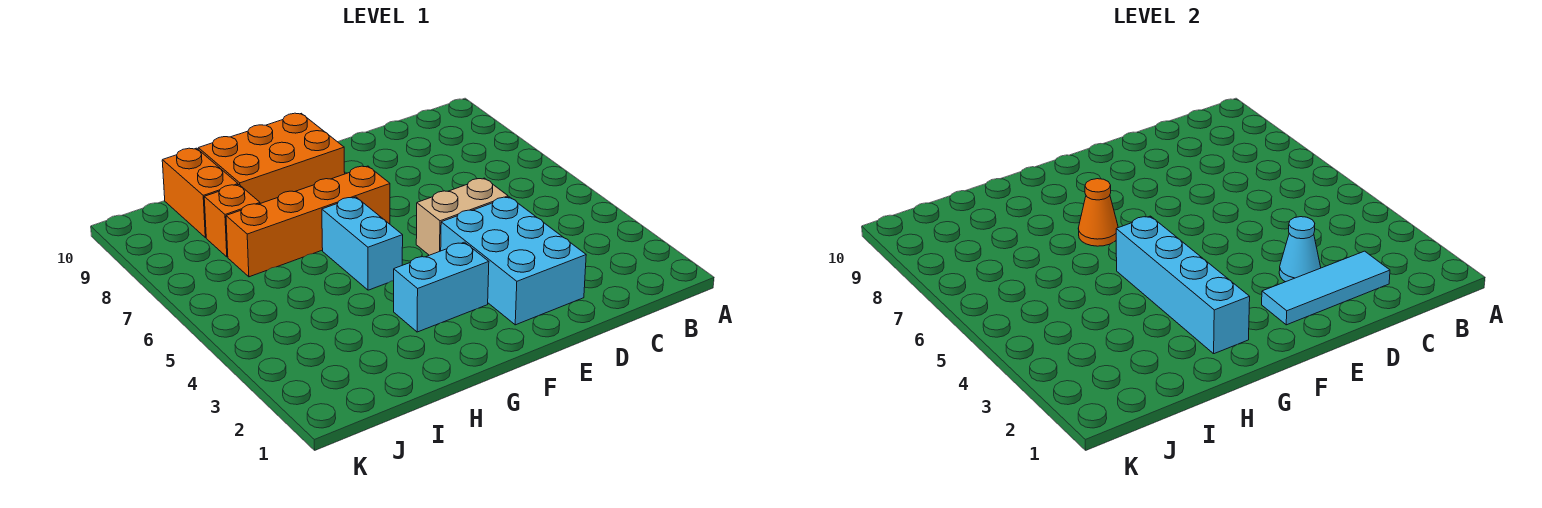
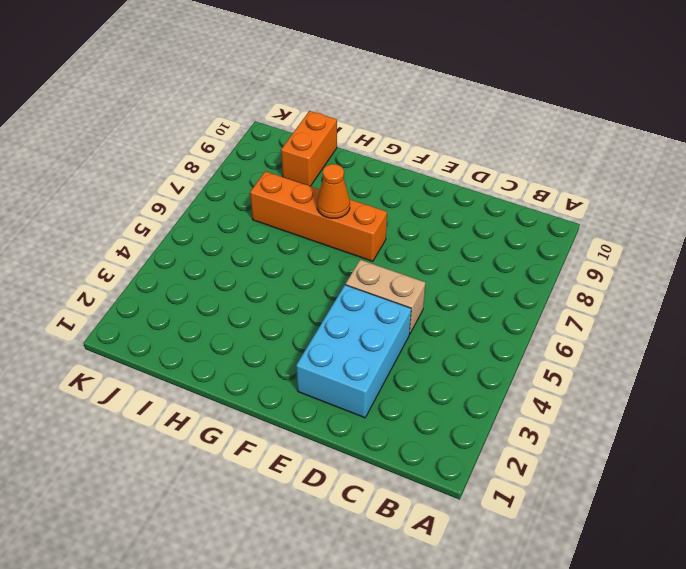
none -> cyan brick F3:G3 level 1
none -> orange brick F9:H10 level 1
none -> cyan brick G5:G6 level 1

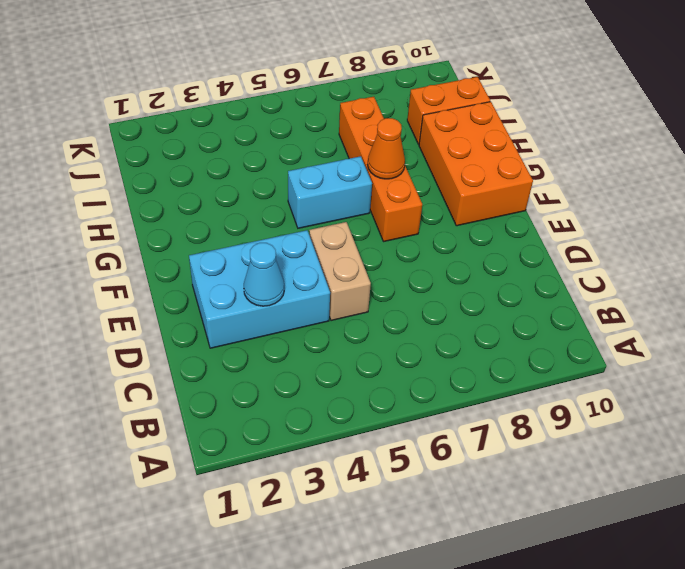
none -> cyan brick F3:G3 level 1
none -> orange brick I8 level 1
none -> cyan tile C2:E2 level 2

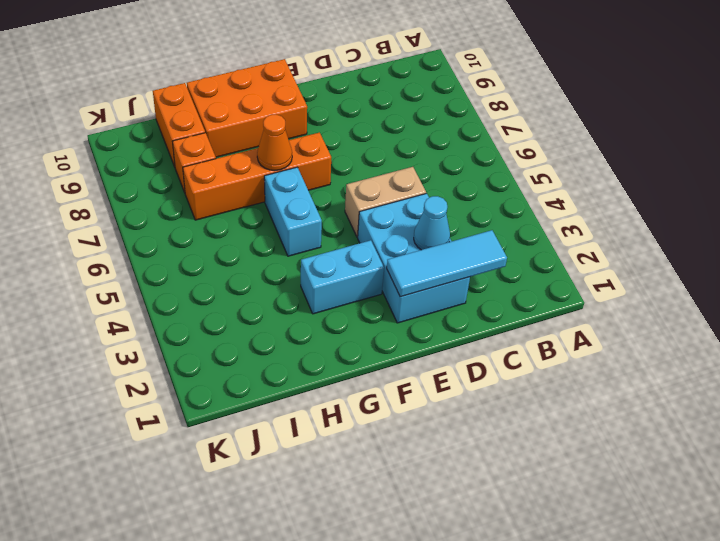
none -> cyan brick G2:G5 level 2

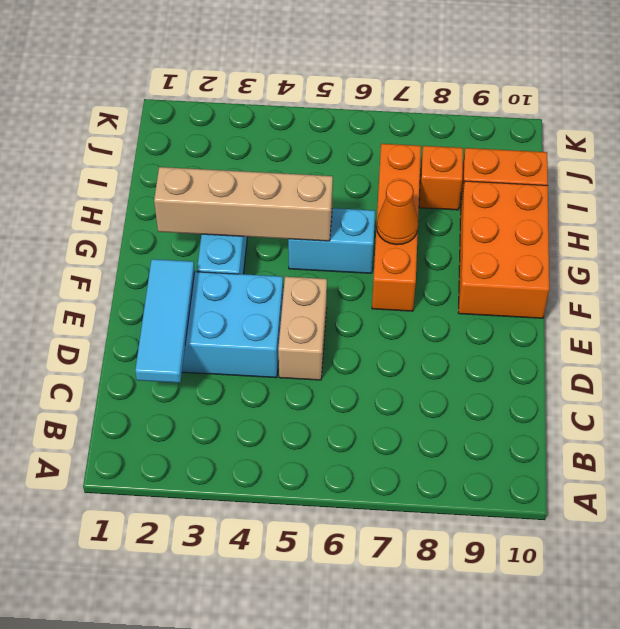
tan brick G2:G5 level 2 -> cyan brick G2:G5 level 2
none -> cyan cone D3 level 2

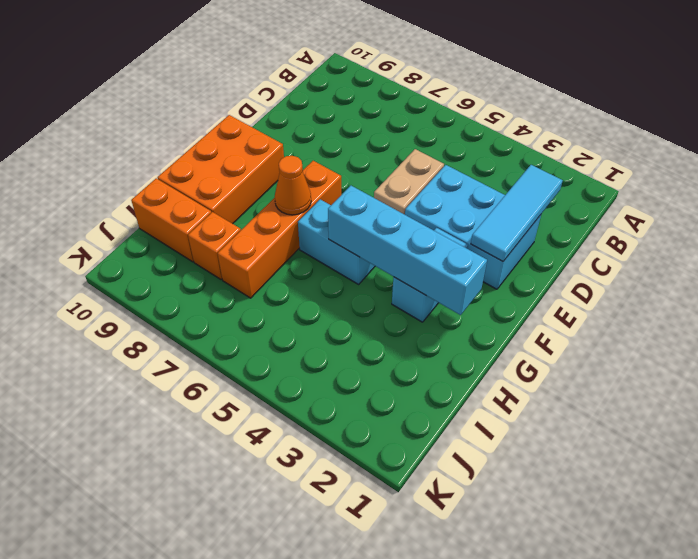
none -> cyan cone D3 level 2

